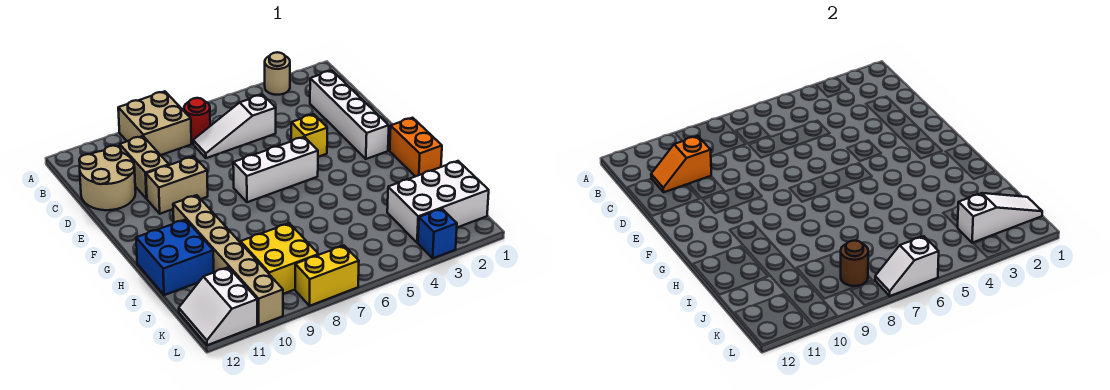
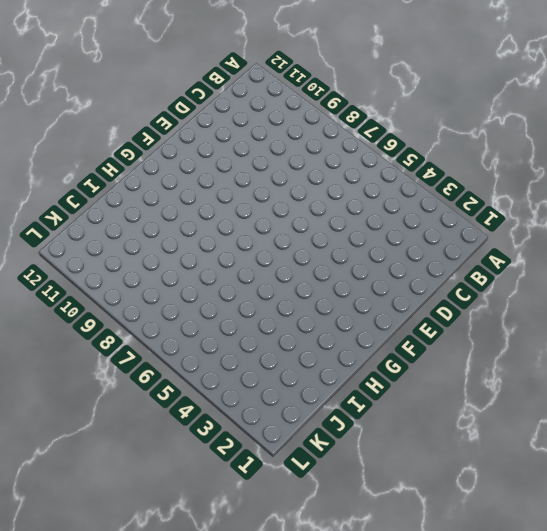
none -> tan round brick A3 level 1
none -> tan brick A8:B9 level 1
none -> red round brick B7 level 1

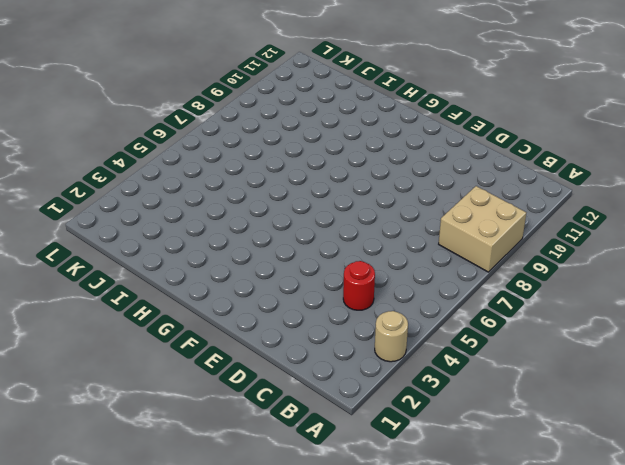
red round brick C4 level 1 -> red round brick B7 level 1
none -> white brick C2:F2 level 1
none -> white slope C5:C7 level 1 top 5
none -> tan brick C10:D10 level 1

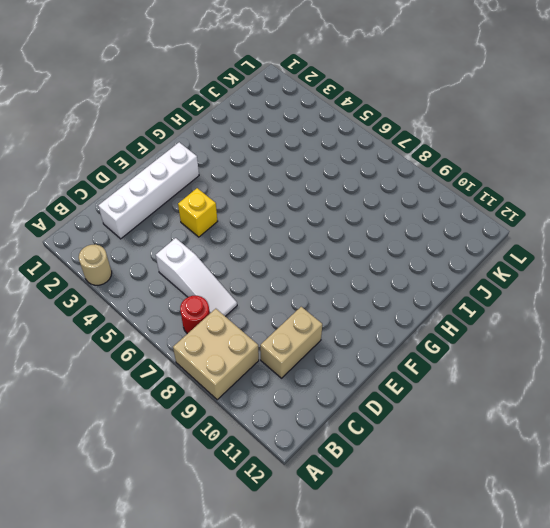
none -> tan round brick C11:D12 level 1
none -> tan brick E9:E10 level 1
none -> white brick F5:F7 level 1

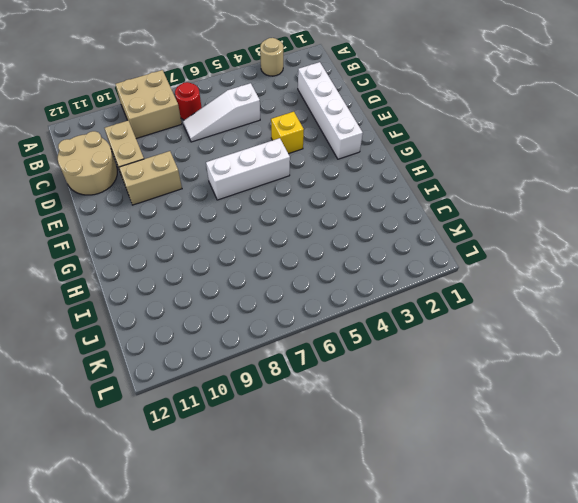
none -> orange brick G1:H1 level 1
none -> tan brick G10:L10 level 1
none -> blue brick H11:I12 level 1

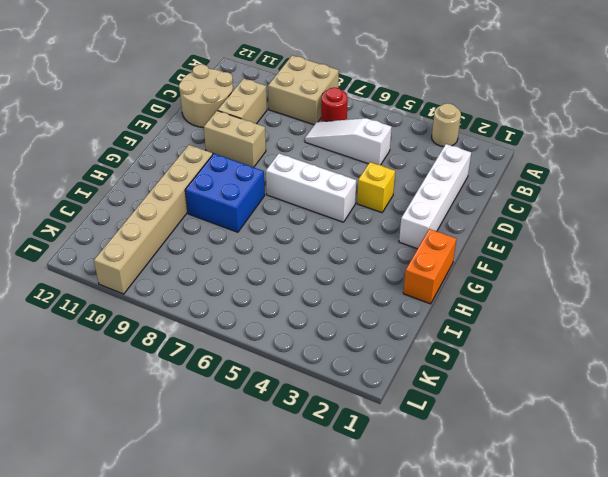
blue brick G8:H9 level 1 -> blue brick H11:I12 level 1
none -> white brick J1:K3 level 1
none -> yellow brick J8:K9 level 1
none -> white slope K11:L12 level 1 top 11

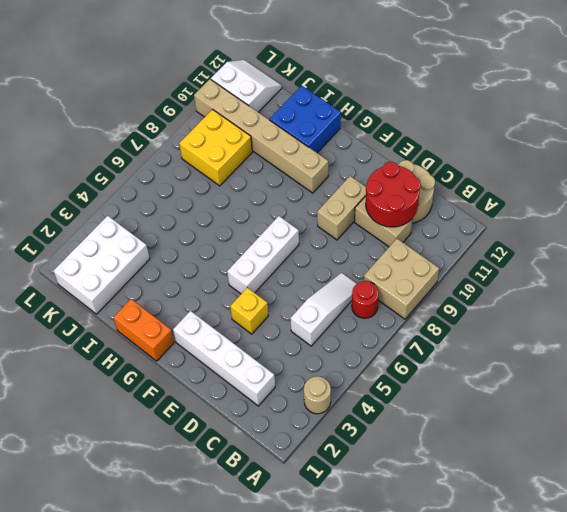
red round brick C10:D11 level 2 -> orange slope C10:C11 level 2 top 10
none -> blue brick L3 level 1
none -> yellow brick L7:L8 level 1
none -> white slope K1:K3 level 2 top 3

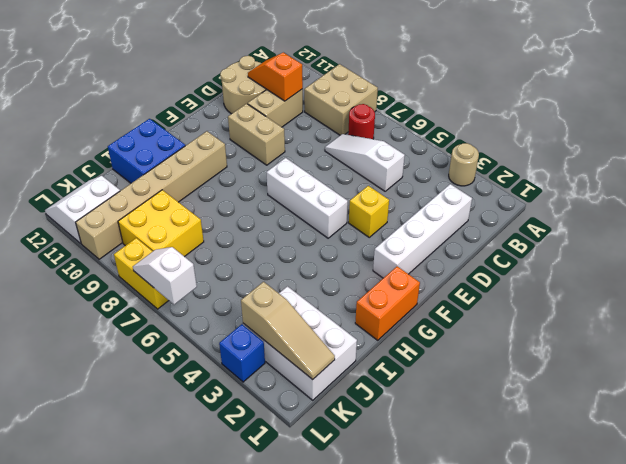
tan slope K1:K3 level 2 top 3 -> white slope K1:K3 level 2 top 3
none -> brown round brick K8 level 2

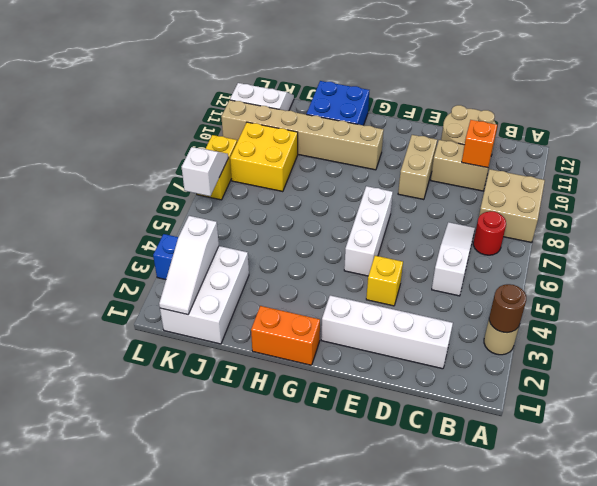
brown round brick A3 level 2 -> brown round brick K8 level 2

